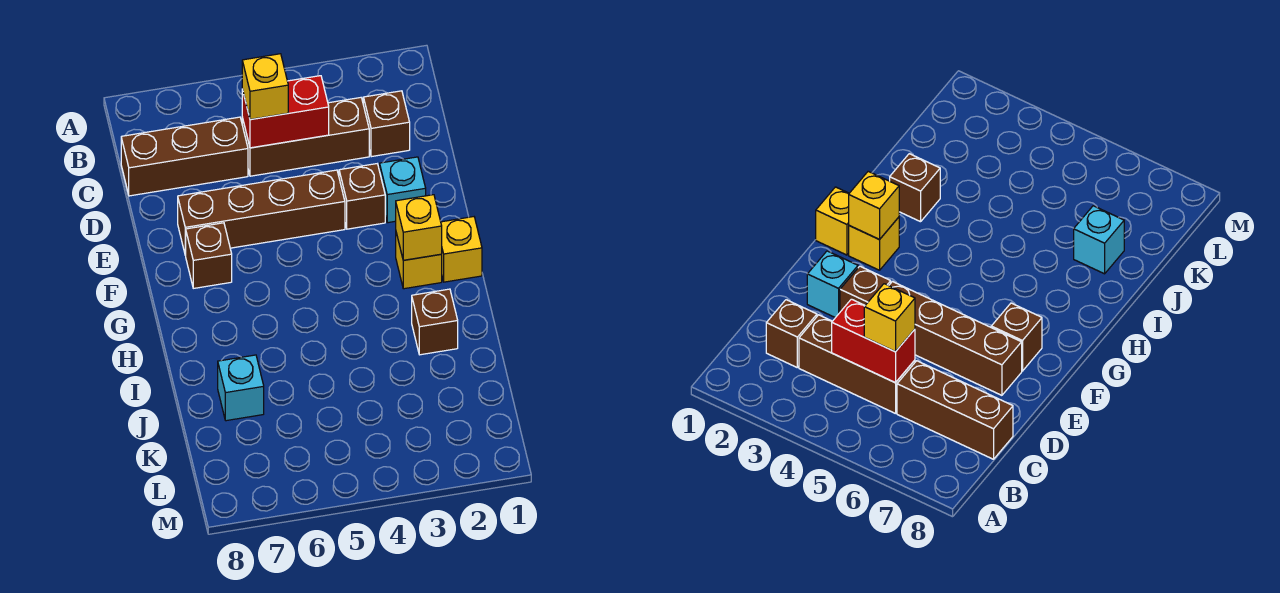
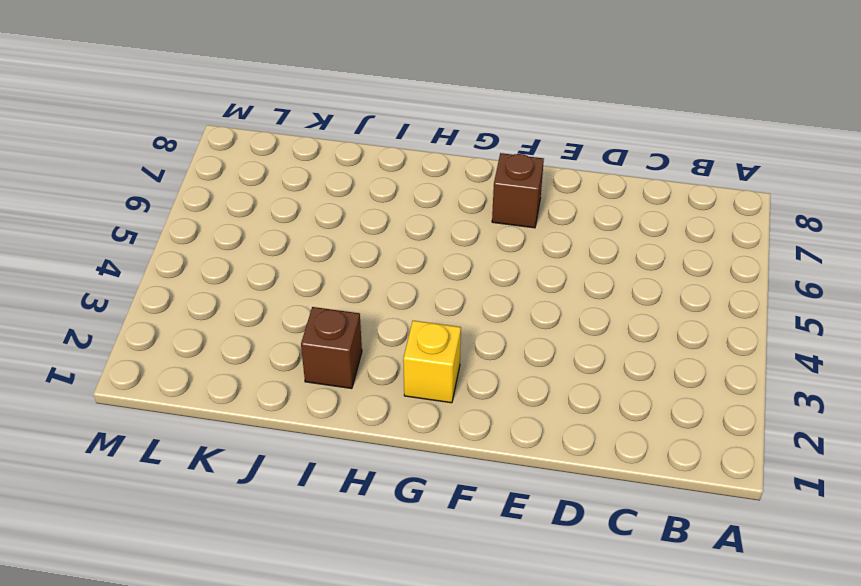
none -> brown brick C2 level 1
none -> brown brick C3:C5 level 1
none -> brown brick C6:C8 level 1

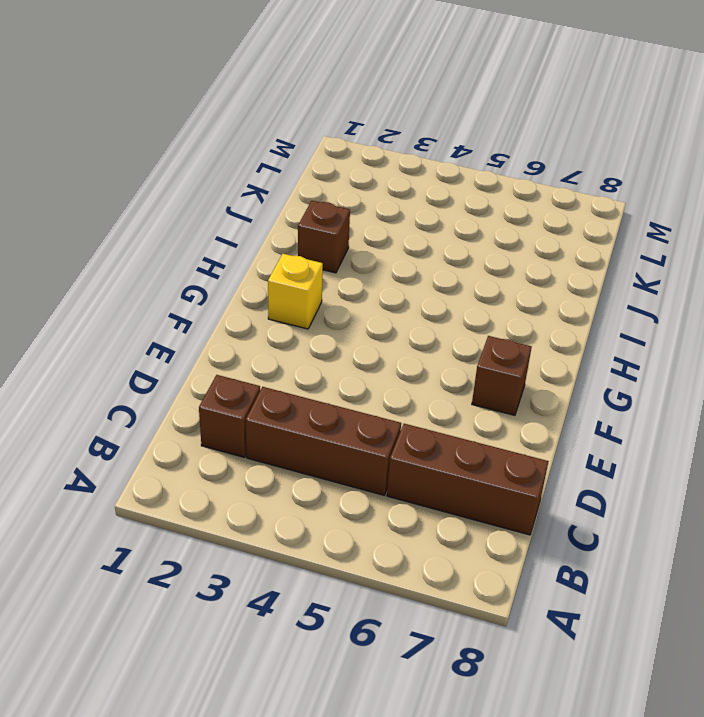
none -> cyan brick E2 level 1
none -> brown brick E3 level 1
none -> brown brick E4:E7 level 1

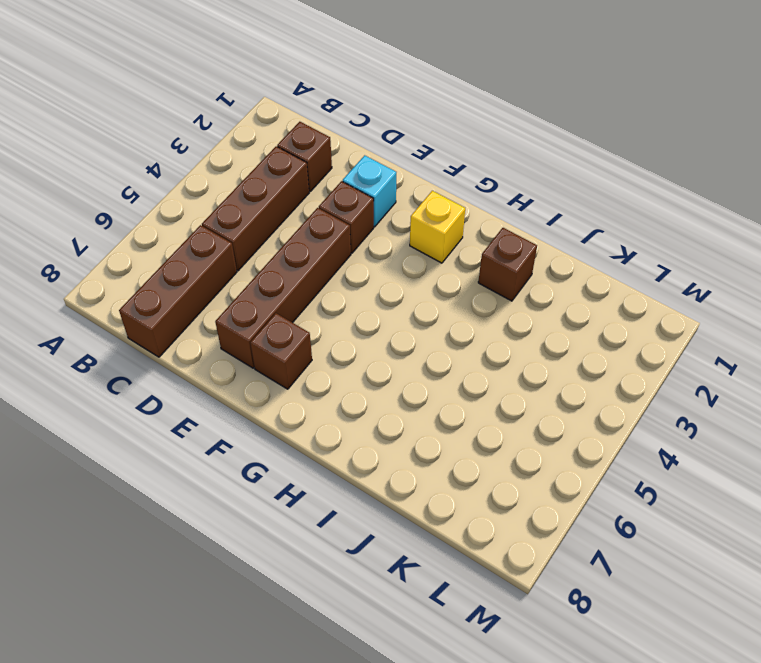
none -> yellow brick G1 level 1
none -> cyan brick J7 level 1
none -> red brick C4:C5 level 2

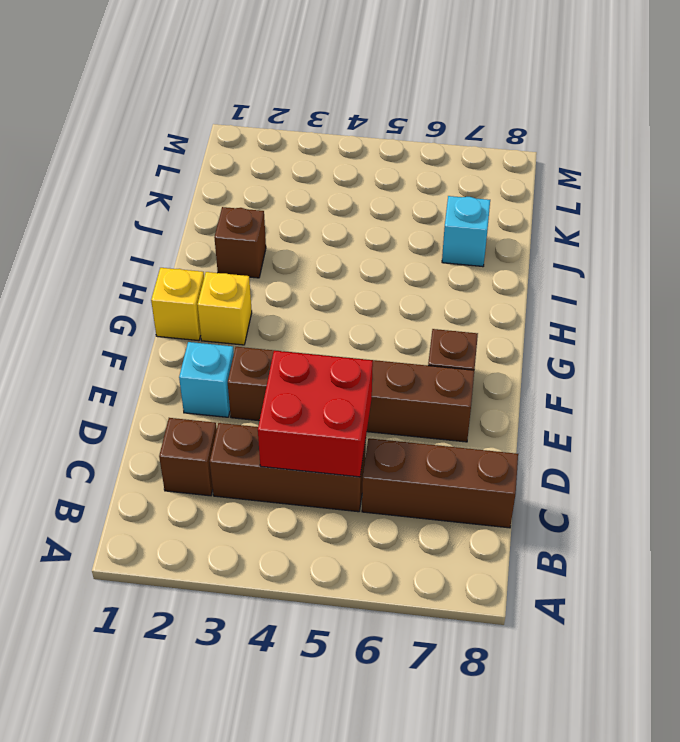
red brick C4:D5 level 2 -> red brick C4:C5 level 2
none -> yellow brick G2 level 2
none -> yellow brick C5 level 3

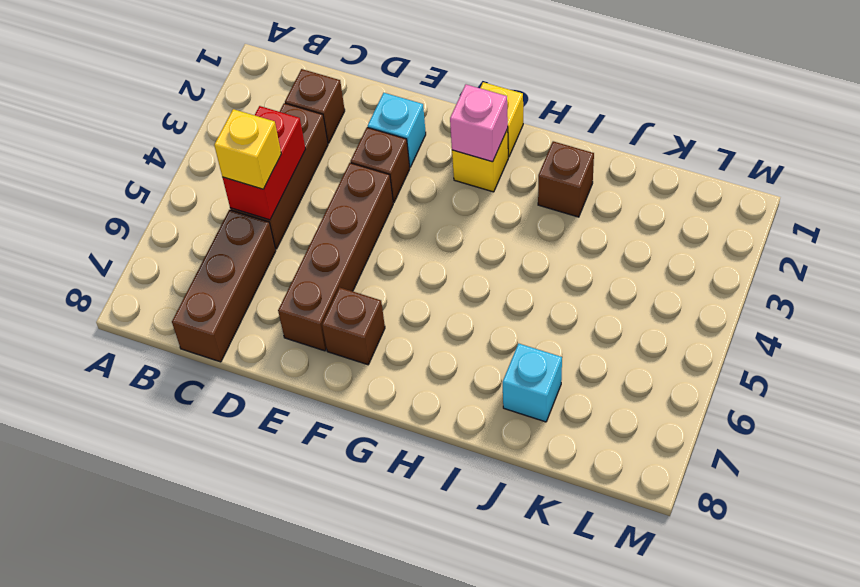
pink brick G2 level 2 -> yellow brick G2 level 2

